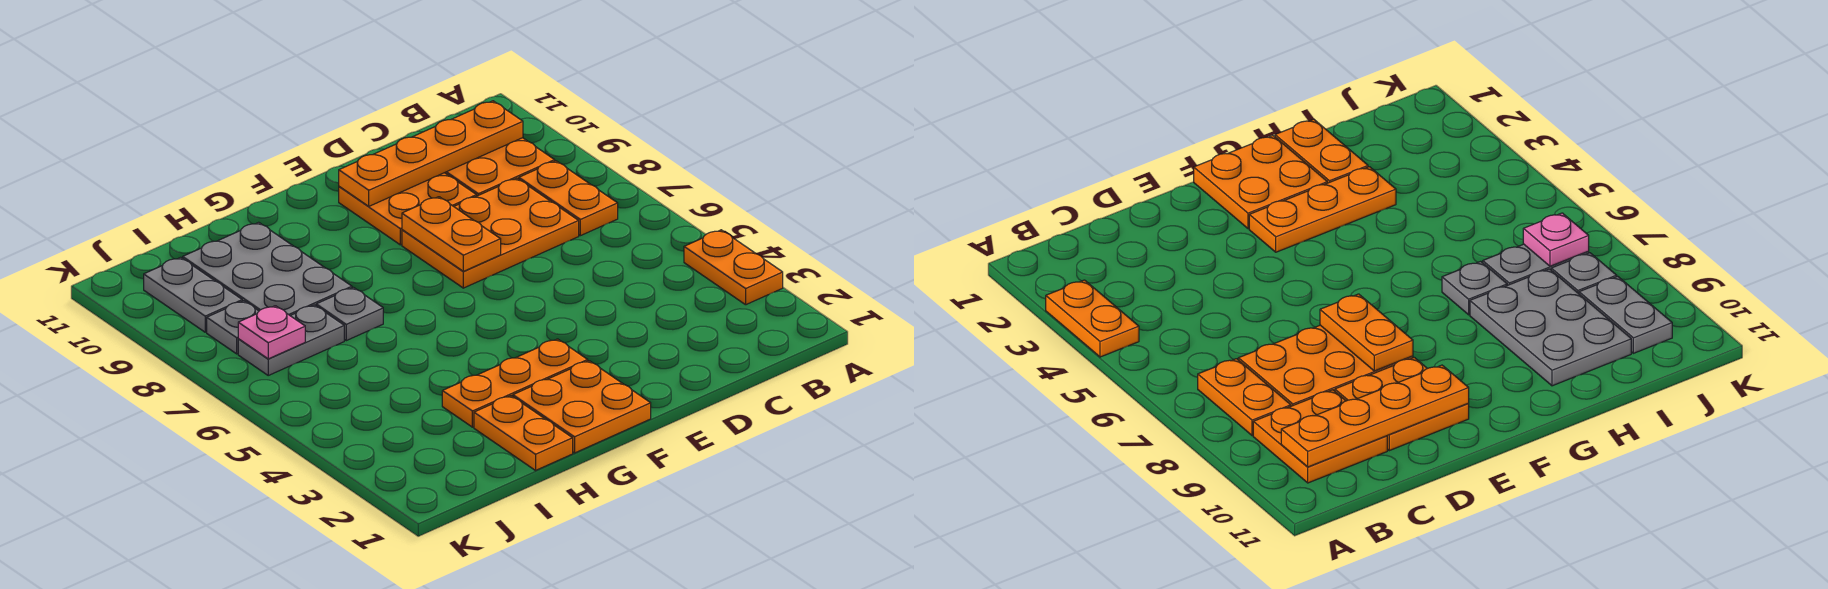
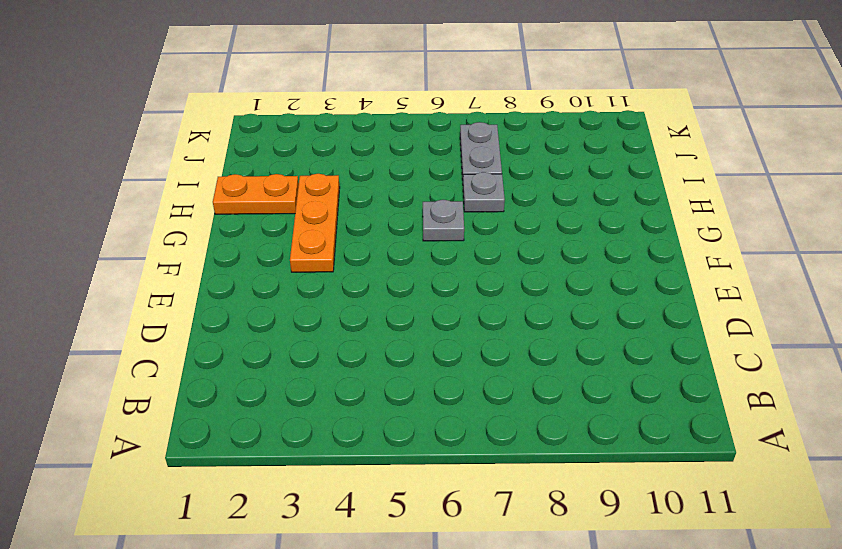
grey plate G6 level 1 -> grey plate J8 level 1
none -> orange plate A3:A4 level 1
none -> orange plate B7:B8 level 1
none -> orange plate B9:C10 level 1

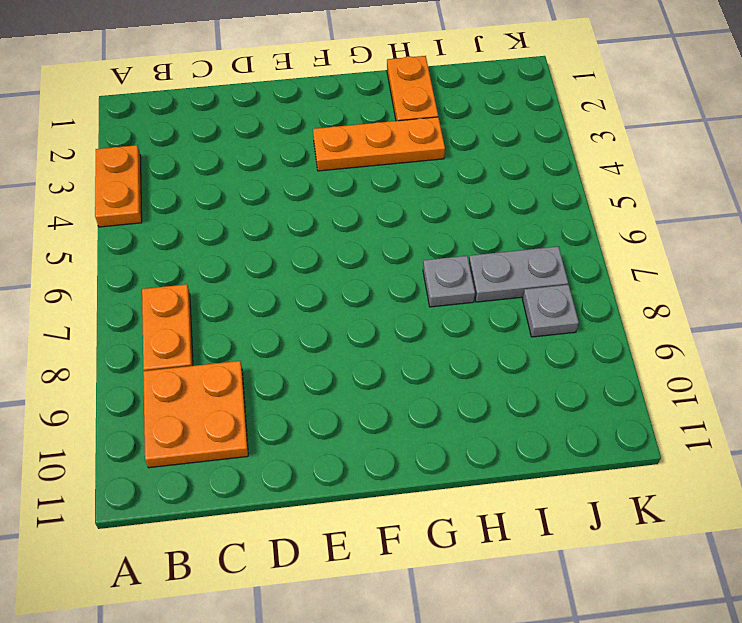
none -> orange plate C7:E8 level 1
none -> orange plate D9:E10 level 1
none -> orange plate F1:G2 level 1

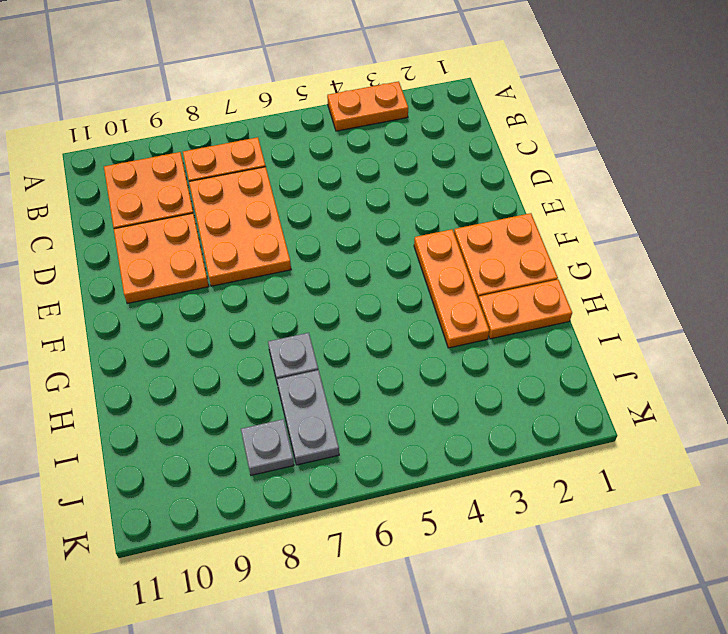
none -> grey plate H8:I10 level 1
none -> grey plate J9:J10 level 1
none -> orange plate B10:E10 level 2

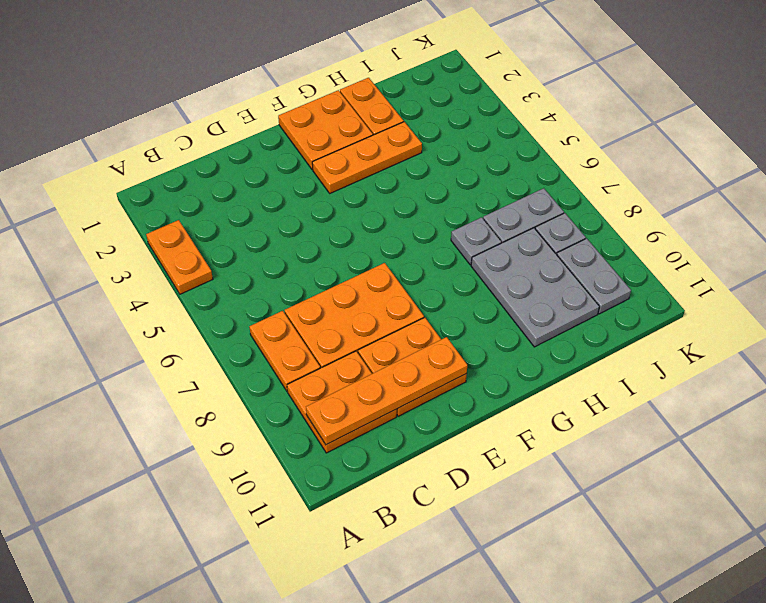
none -> orange plate E7:E8 level 2
none -> pink plate J7 level 2

